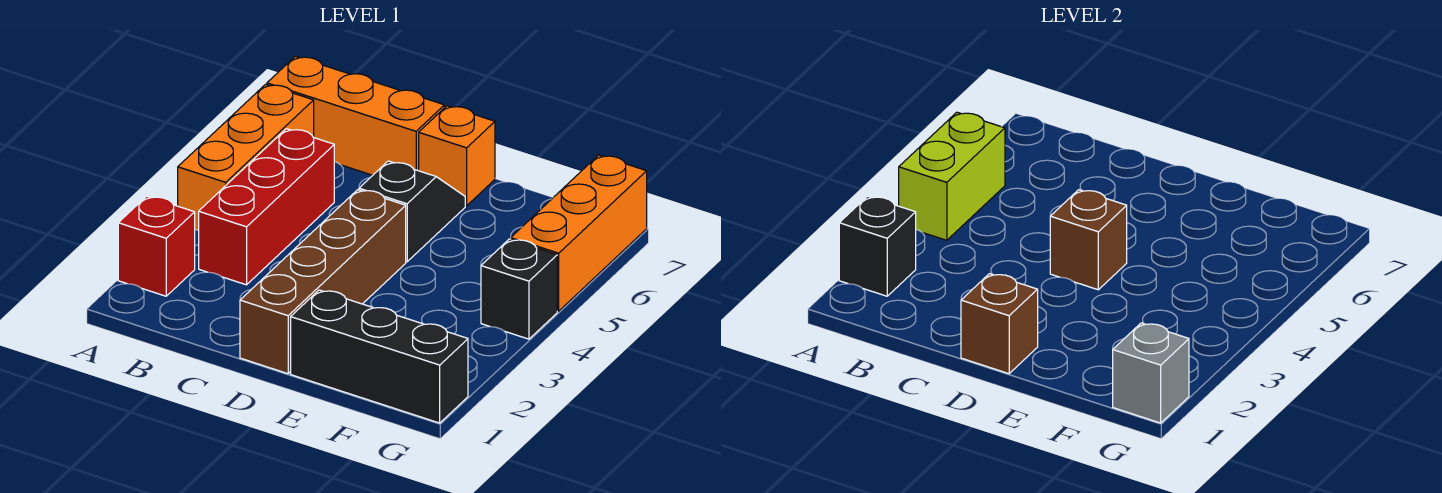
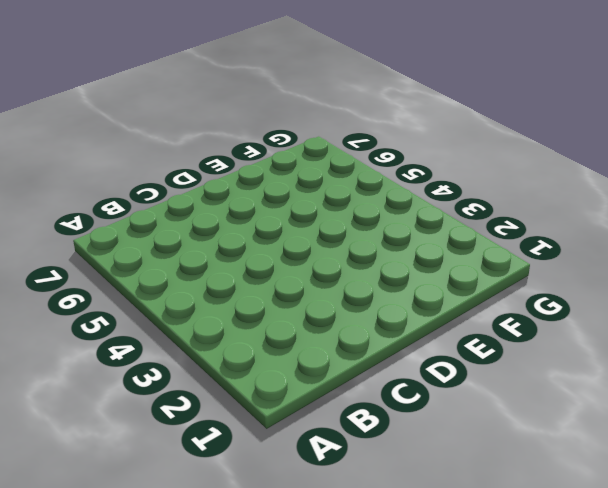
none -> red brick A2 level 1
none -> orange brick A4:A6 level 1
none -> orange brick A7:C7 level 1

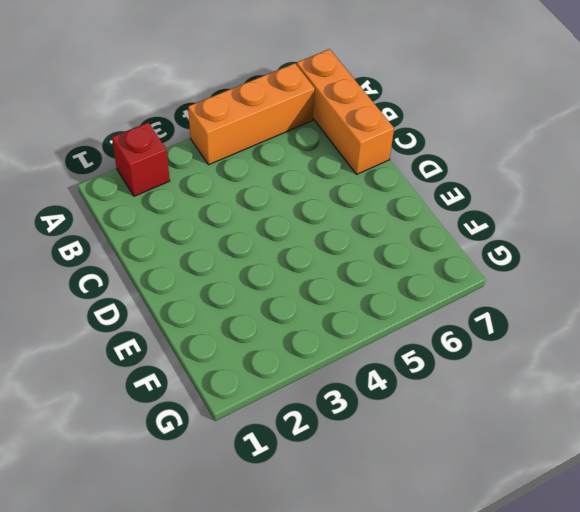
none -> red brick B3:B5 level 1
none -> brown brick D1:D4 level 1
none -> black slope D5:D6 level 1 top 5

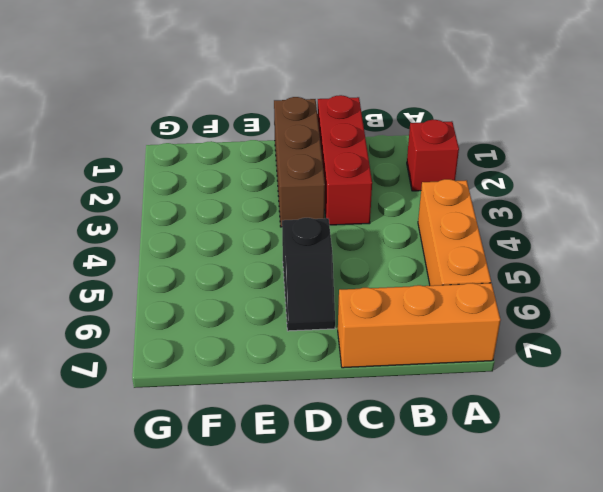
red brick C1:C3 level 1 -> red brick B3:B5 level 1
brown brick D1:D3 level 1 -> brown brick D1:D4 level 1
none -> orange brick D7 level 1
none -> black brick E1:G1 level 1
none -> black brick G4 level 1

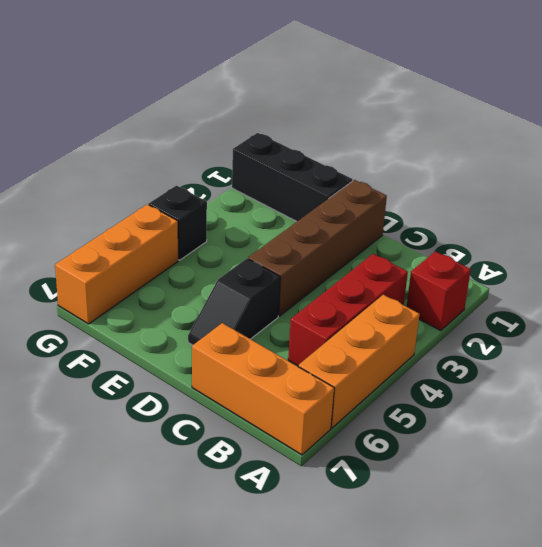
none -> orange brick D7 level 1
none -> black brick A2 level 2
none -> lime brick A4:A5 level 2

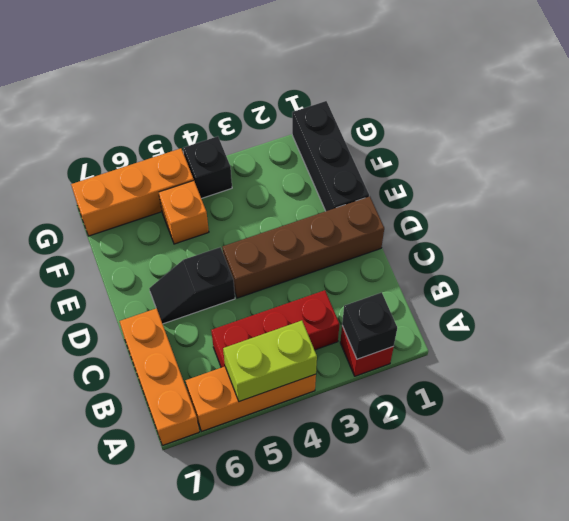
orange brick F5 level 1 -> orange brick D7 level 1
none -> brown brick D1 level 2
none -> brown brick D4 level 2
none -> grey brick G1 level 2

